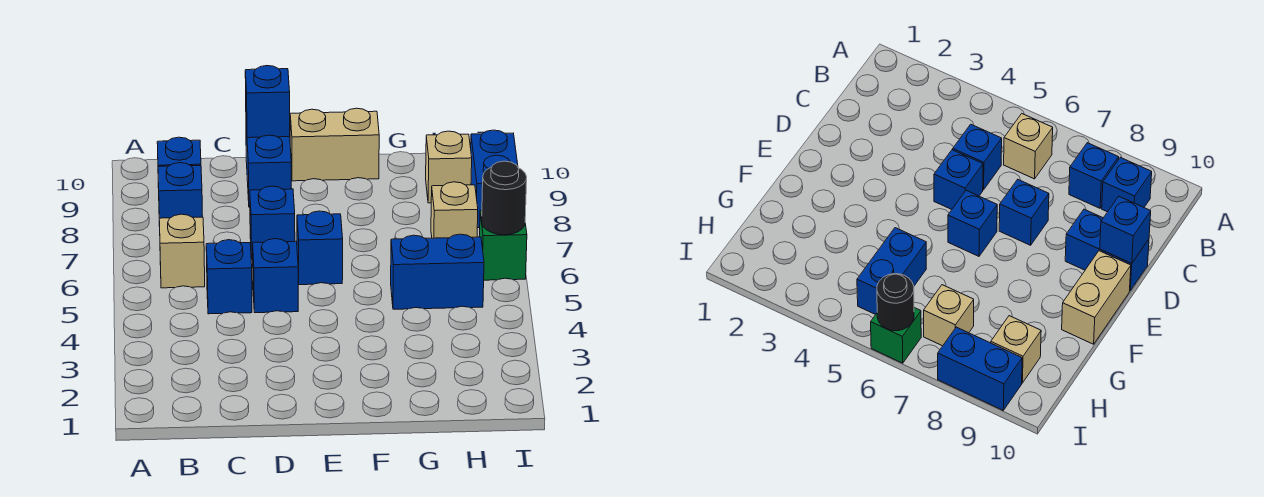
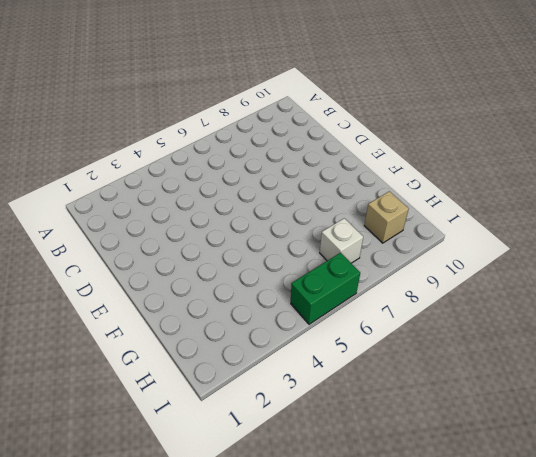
white brick H7 level 1 -> tan brick H7 level 1
green brick I5:I6 level 1 -> green brick I6 level 1
none -> tan brick B6 level 1
none -> blue brick B8 level 1
none -> blue brick B9 level 1

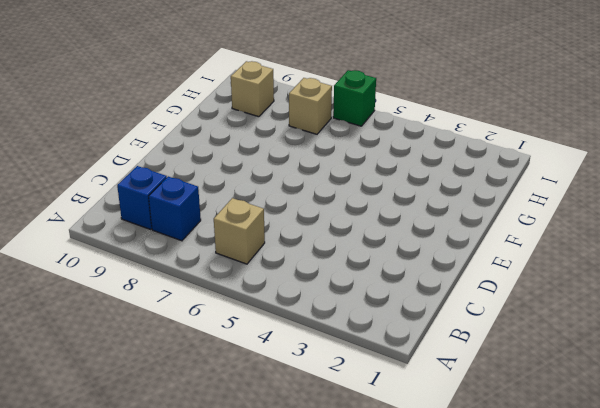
none -> blue brick C5 level 1
none -> blue brick D5 level 1
none -> blue brick D7 level 1

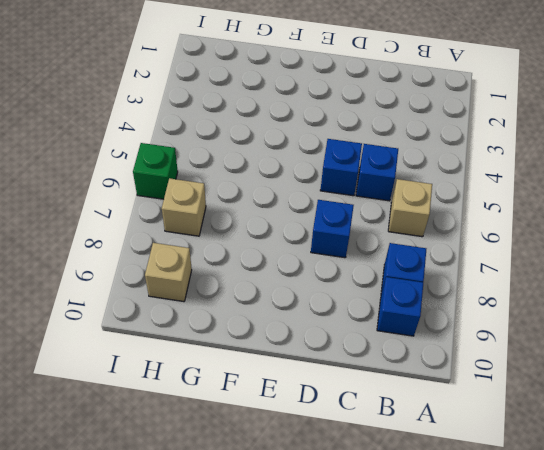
none -> blue brick D9:D10 level 1
none -> blue brick E6 level 1
none -> tan brick E10:F10 level 1

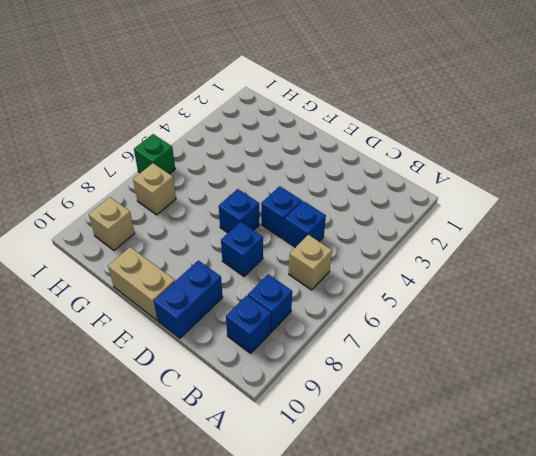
none -> blue brick G5:H5 level 1
none -> blue brick I8:I9 level 1
none -> blue brick D10 level 2

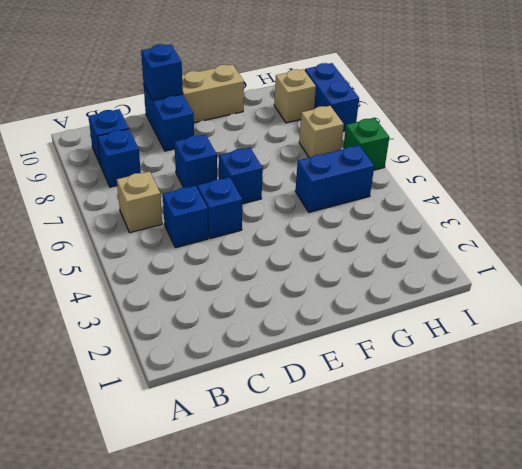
none -> black round brick I6 level 2

